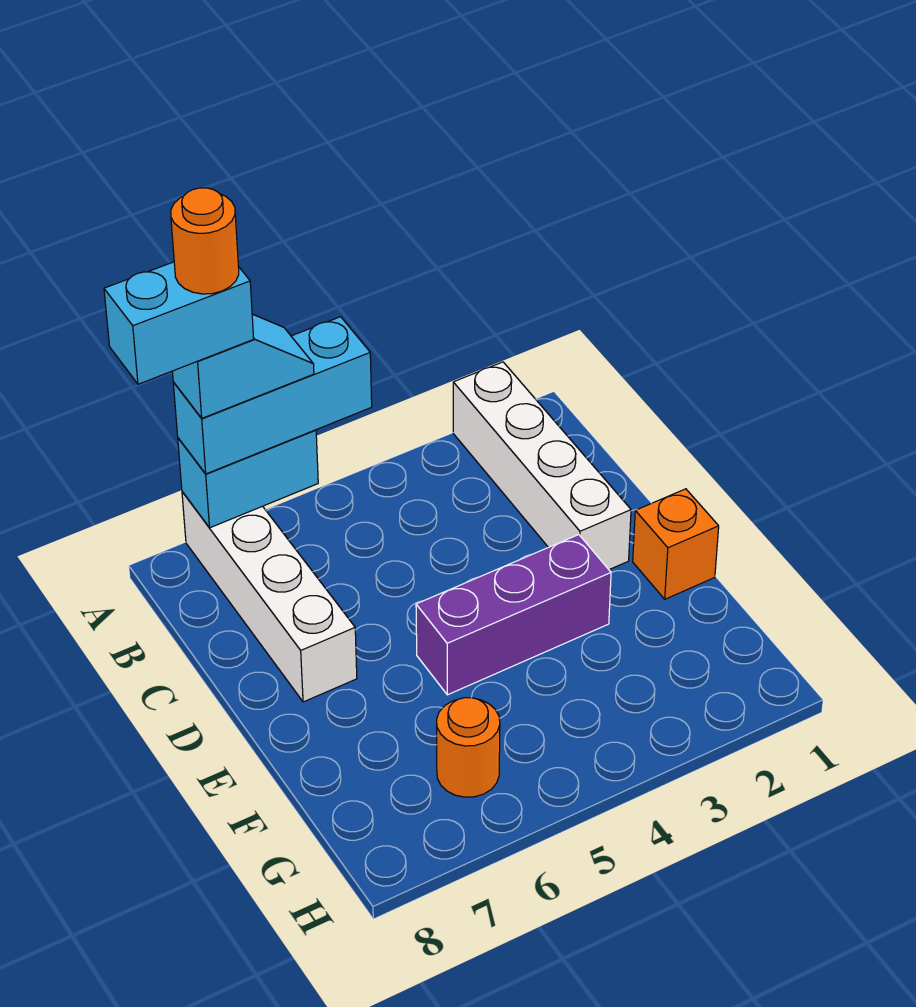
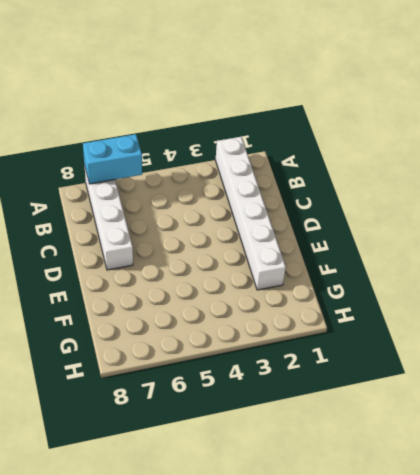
white brick A2:F2 level 1 -> white brick A2:D2 level 1
none -> orange brick E1 level 1
none -> purple brick E3:E5 level 1

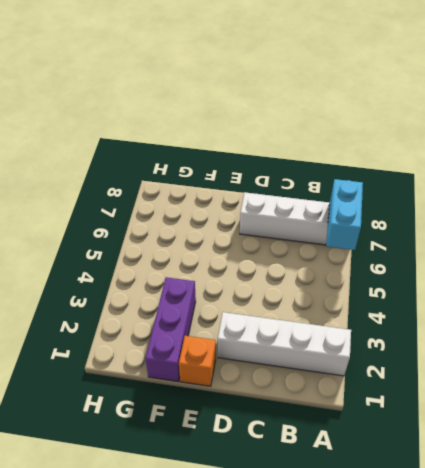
purple brick F1:F3 level 1 -> purple brick E3:E5 level 1
none -> orange round brick G6 level 1
none -> cyan brick A5:A7 level 3

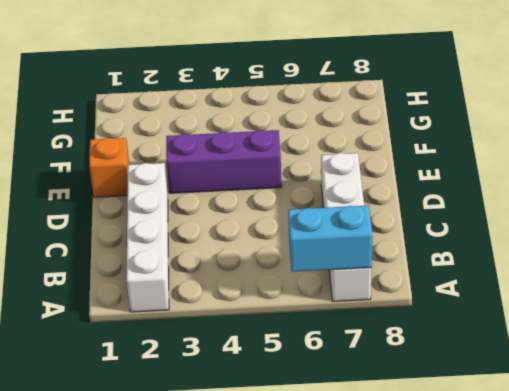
none -> orange round brick G6 level 1
none -> cyan brick A5:A7 level 3

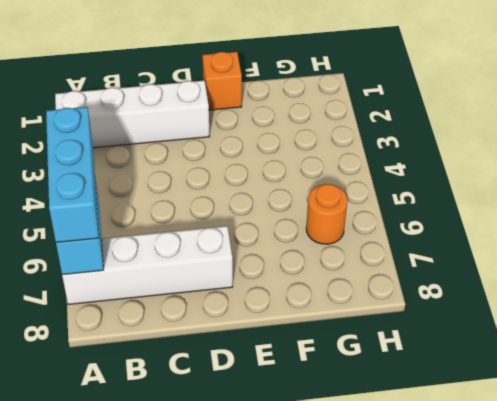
none -> purple brick E3:E5 level 1
none -> cyan slope A6:A7 level 4 top 7

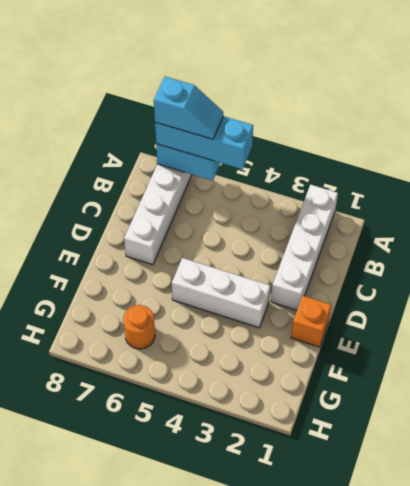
white brick E3:E5 level 1 -> purple brick E3:E5 level 1
none -> cyan brick A7:A8 level 5
none -> orange round brick A7 level 6

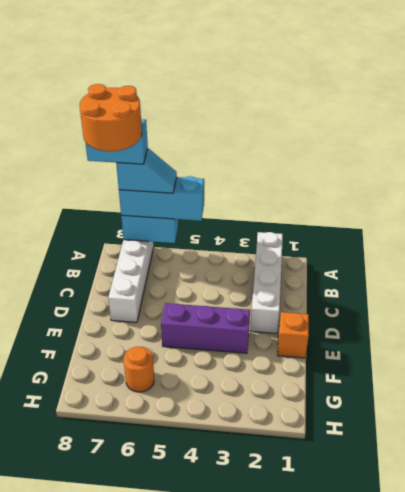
orange round brick A7:B8 level 6 -> orange round brick A7 level 6

